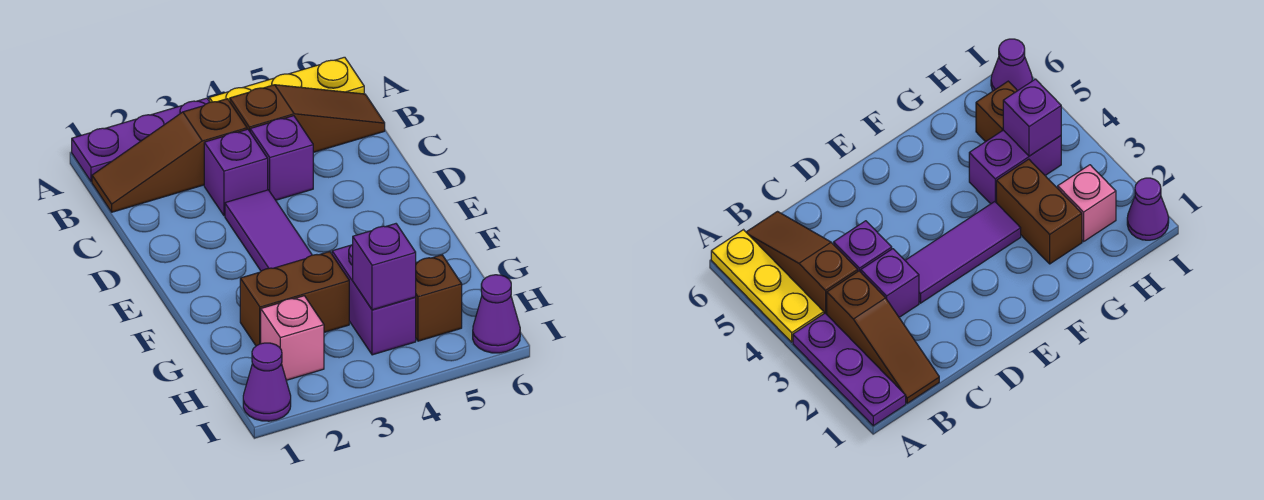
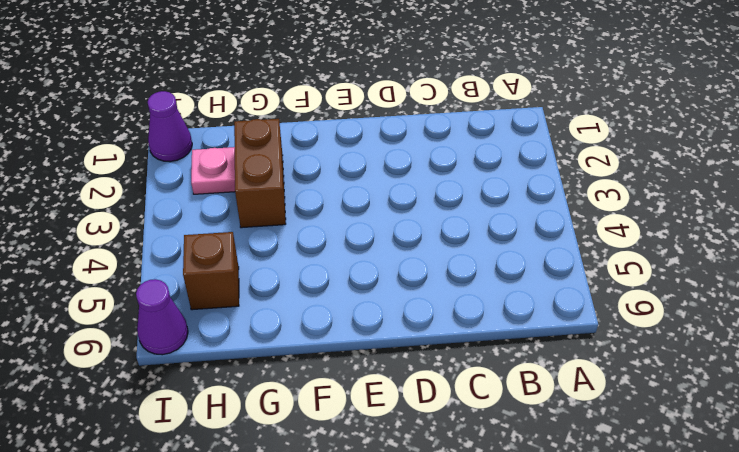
pink plate H2 level 1 -> pink brick H2 level 1
none -> purple plate A1:A3 level 1
none -> yellow plate A4:A6 level 1
none -> brown slope B1:B3 level 1 top 3

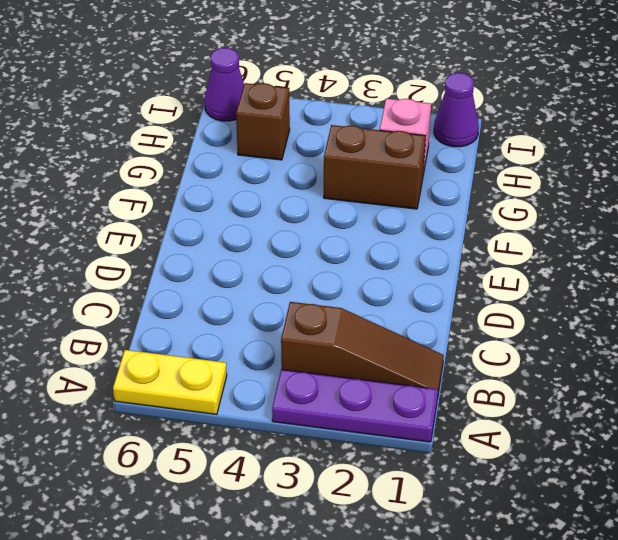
yellow plate A5:A6 level 1 -> yellow plate A4:A6 level 1
none -> brown slope B4:B6 level 1 top 4
none -> purple brick C3 level 1
none -> purple brick C4 level 1

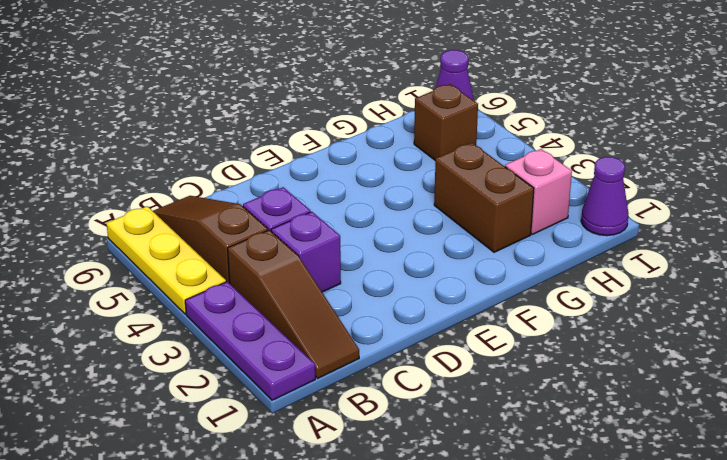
none -> purple tile D3:F3 level 1
none -> purple brick G4:H4 level 1
none -> purple brick H4 level 2

